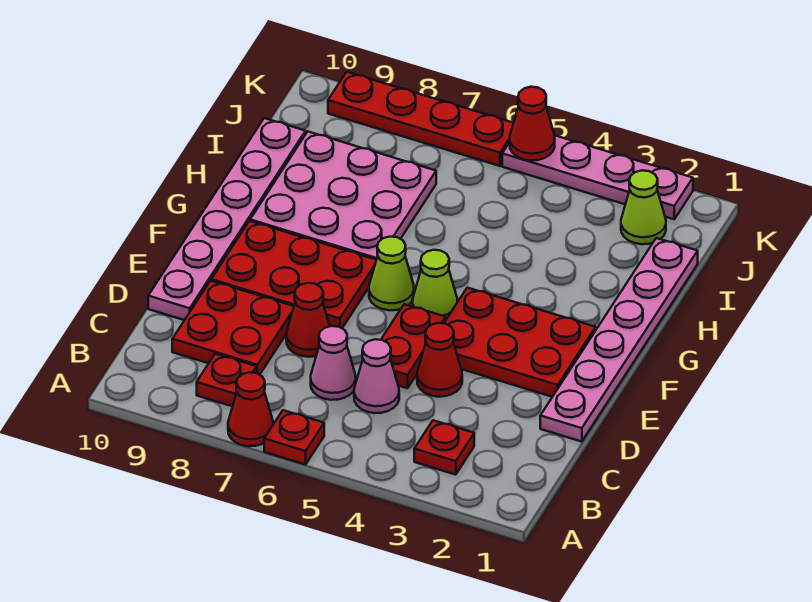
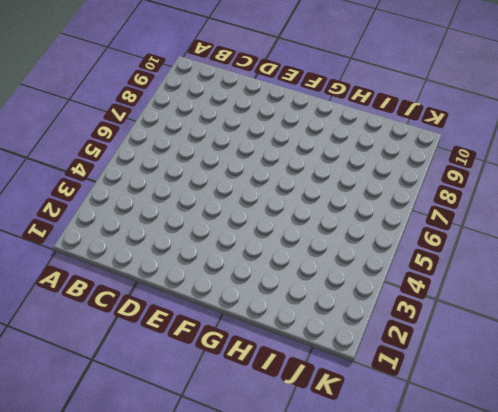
none -> red plate A6 level 1
none -> red cone A7 level 1
none -> red plate B3 level 1

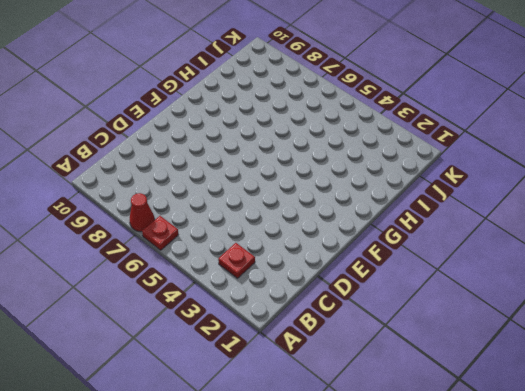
none -> red plate B8 level 1
none -> pink cone C5 level 1
none -> pink cone C6 level 1

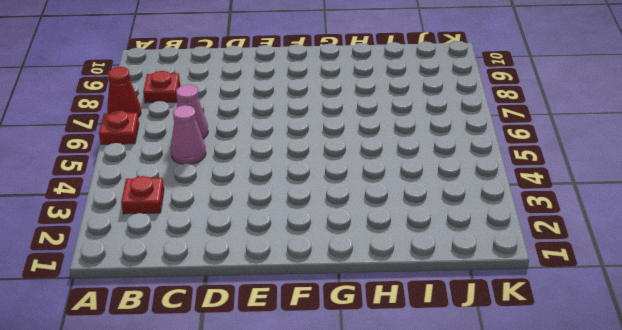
none -> red plate C8:D9 level 1
none -> pink plate D1:I1 level 1
none -> red cone D4 level 1

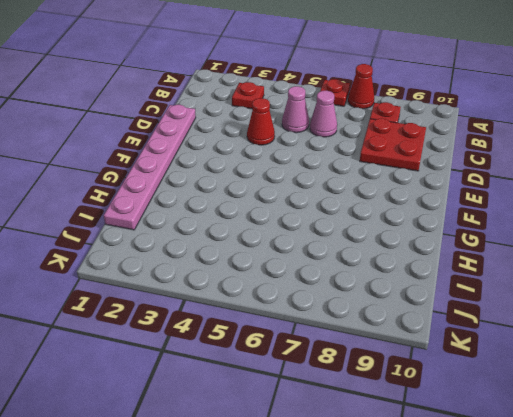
none -> red plate D5:E5 level 1
none -> red cone D7 level 1
none -> pink plate D10:I10 level 1

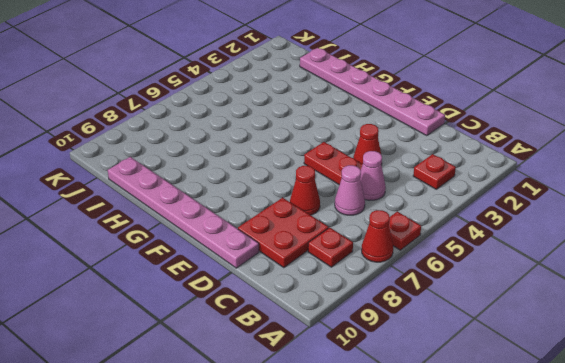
none -> red plate E2:F4 level 1
none -> red plate E7:F9 level 1
none -> lime cone F5 level 1

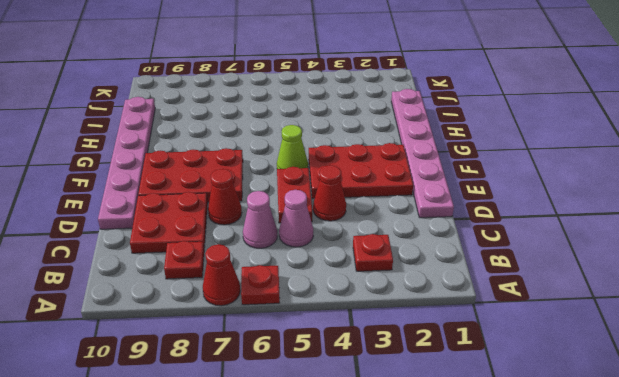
none -> lime cone F6 level 1
none -> pink plate G7:I9 level 1
none -> lime cone J2 level 1

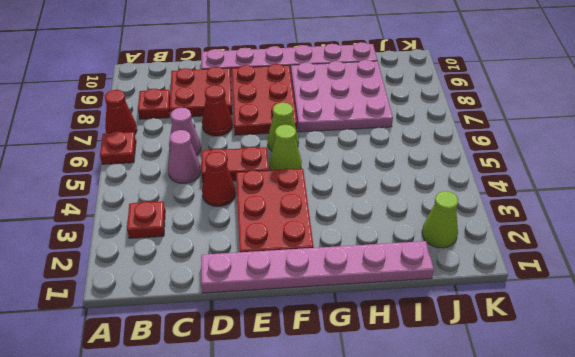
none -> pink plate K2:K5 level 1
none -> red plate K6:K9 level 1
none -> red cone K5 level 2

